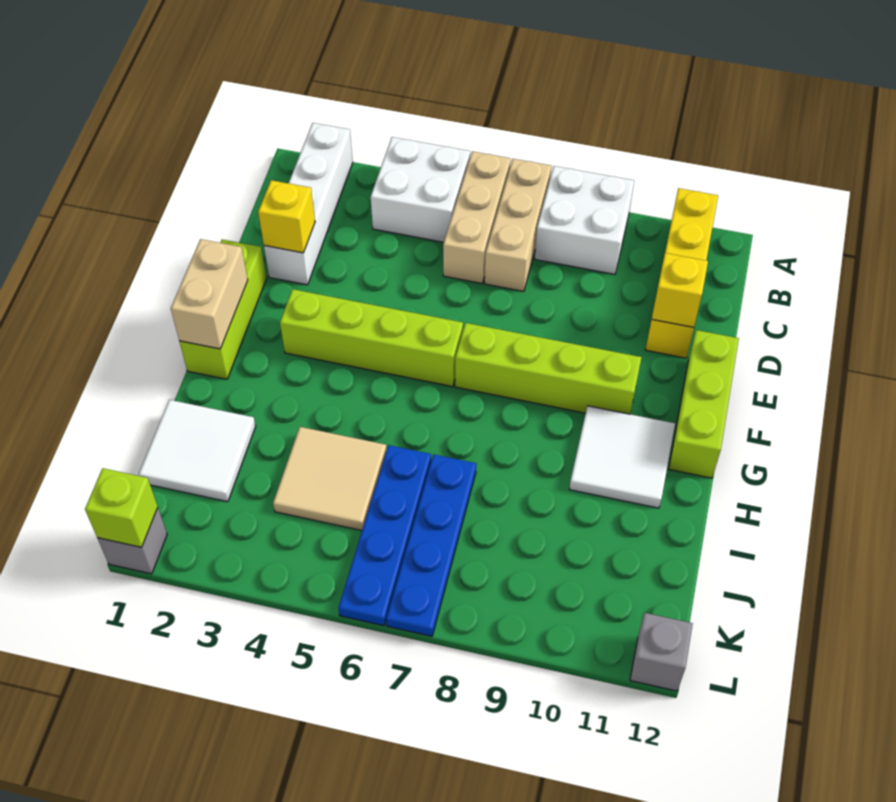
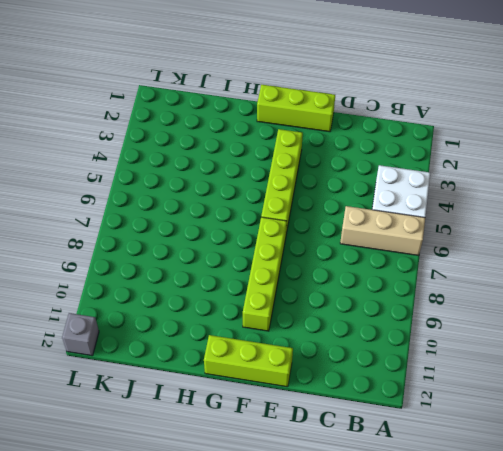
none -> white brick A2:D2 level 1
none -> tan brick A7:C7 level 1
none -> white brick A8:B9 level 1

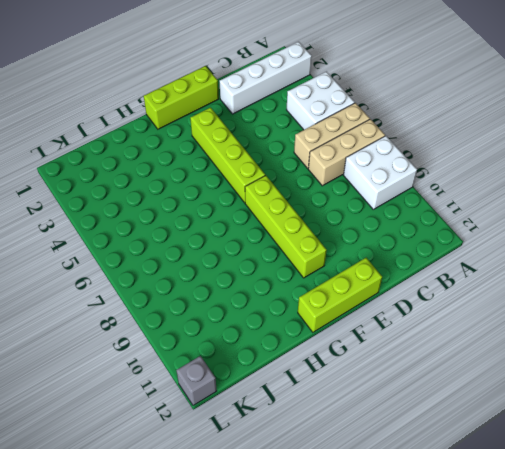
none -> yellow brick A11:D11 level 1
none -> white tile G10:H11 level 1
none -> white tile I1:J2 level 1

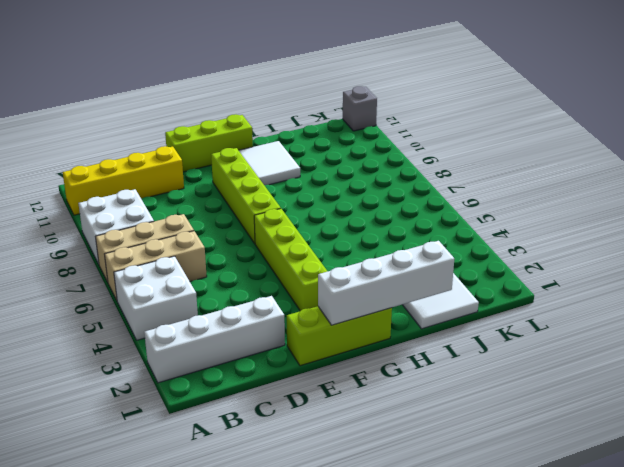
white brick F1:I1 level 2 -> tan brick F1:G1 level 2
none -> tan tile I4:J5 level 1
none -> blue plate I6:L6 level 1
none -> blue plate I7:L7 level 1

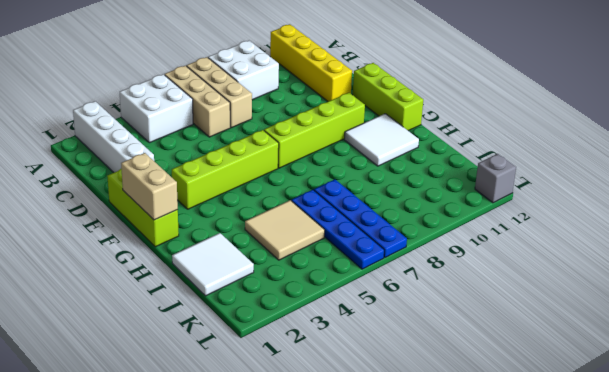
none -> grey brick L1 level 1
none -> yellow brick D2 level 2
none -> yellow brick D11 level 2

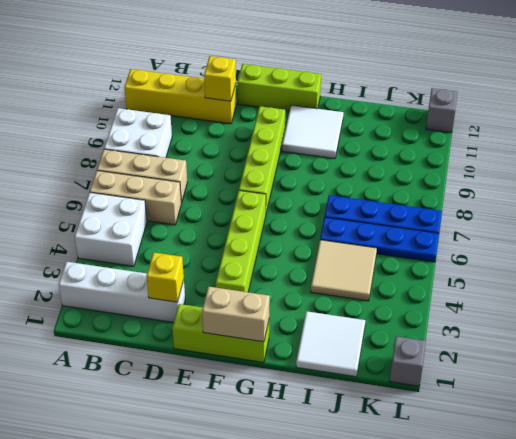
none -> lime brick L1 level 2

